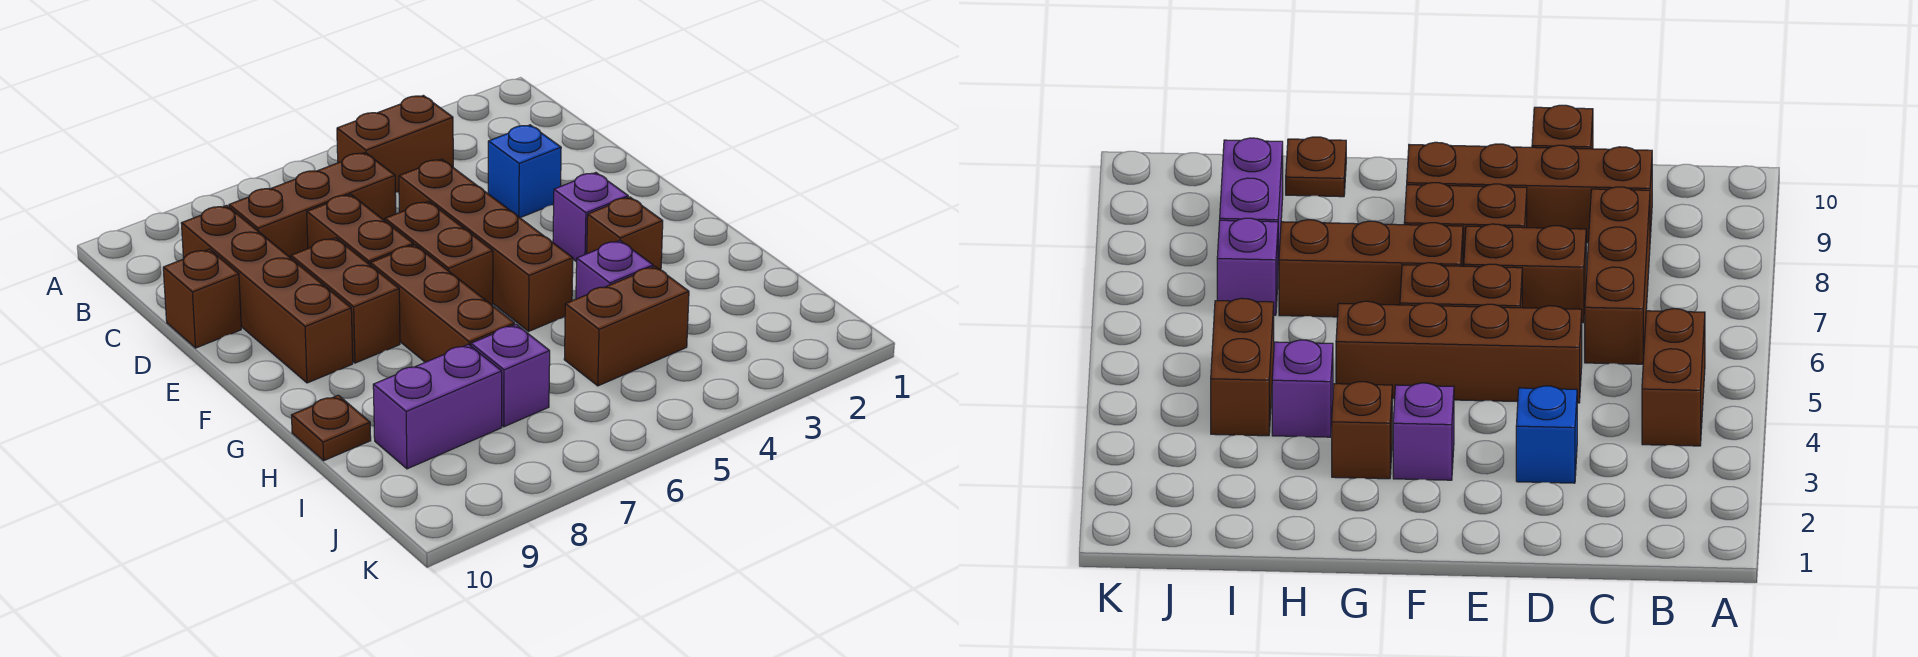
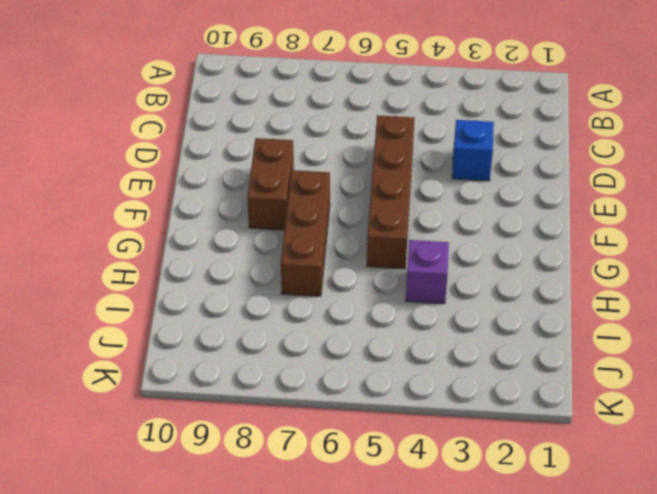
none -> brown brick B4:B5 level 1
none -> brown brick C6:C8 level 1
none -> brown brick C9:F9 level 1

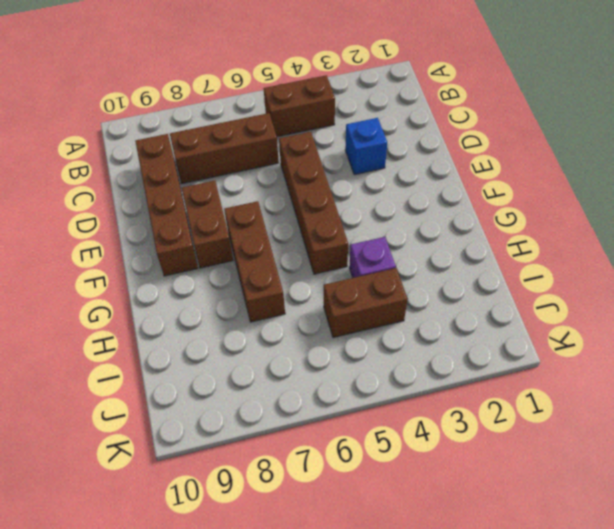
none -> brown brick D7:E7 level 1
none -> brown brick D10 level 1
none -> brown brick E6:F6 level 1

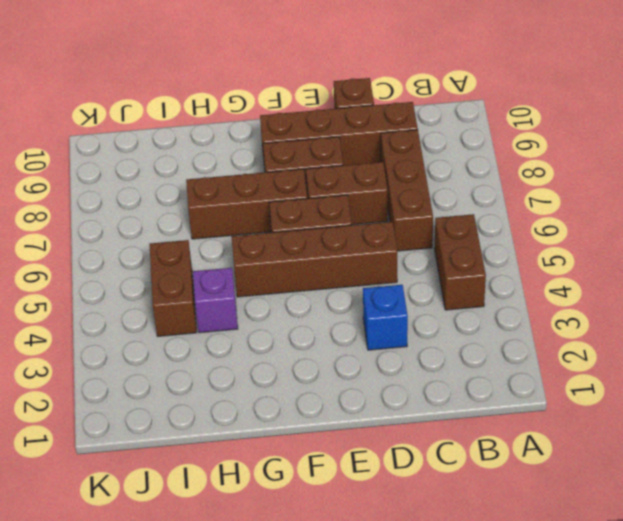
none -> purple brick F3 level 1
none -> brown brick G3 level 1
none -> brown plate H10 level 1

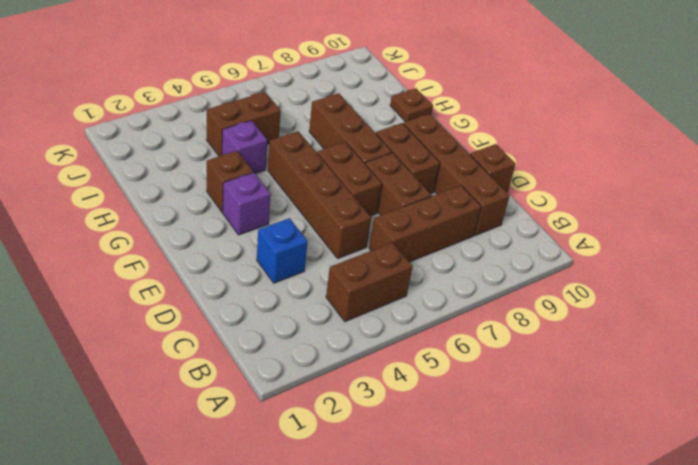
none -> purple brick I7 level 1
none -> purple brick I8:I9 level 1

